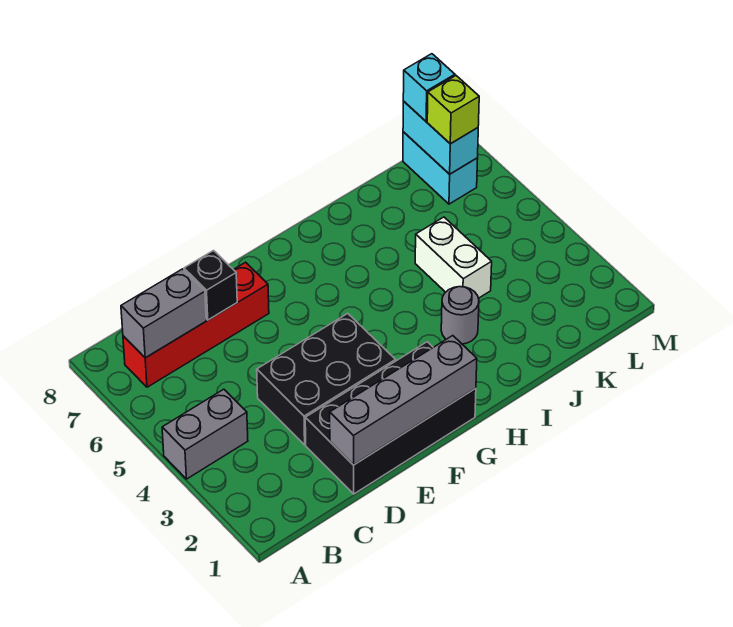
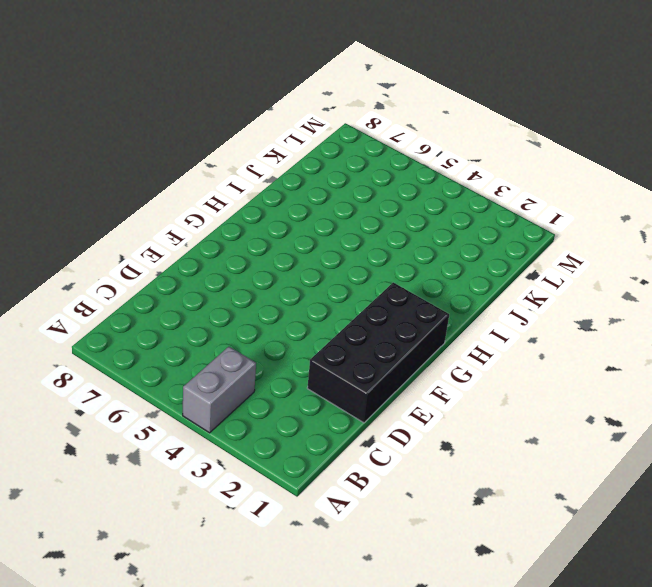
none -> red brick B7:E7 level 1
none -> black brick D3:F4 level 1
none -> grey round brick I3 level 1

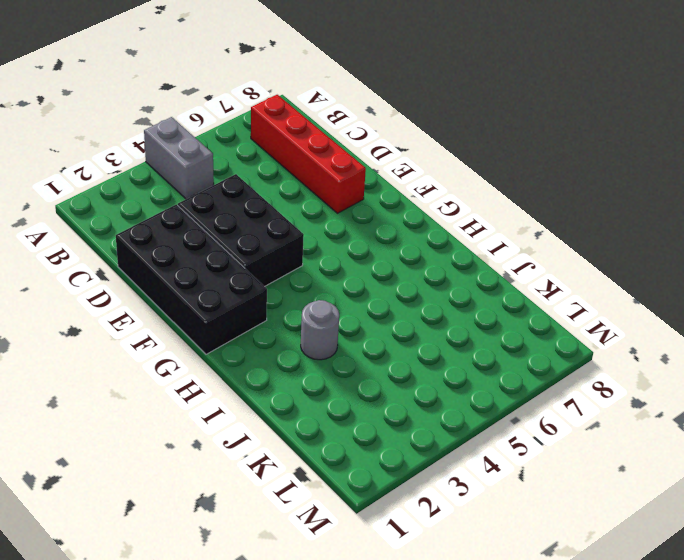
none -> white brick J4:J5 level 1
none -> cyan brick L7:L8 level 1
none -> grey brick B7:C7 level 2

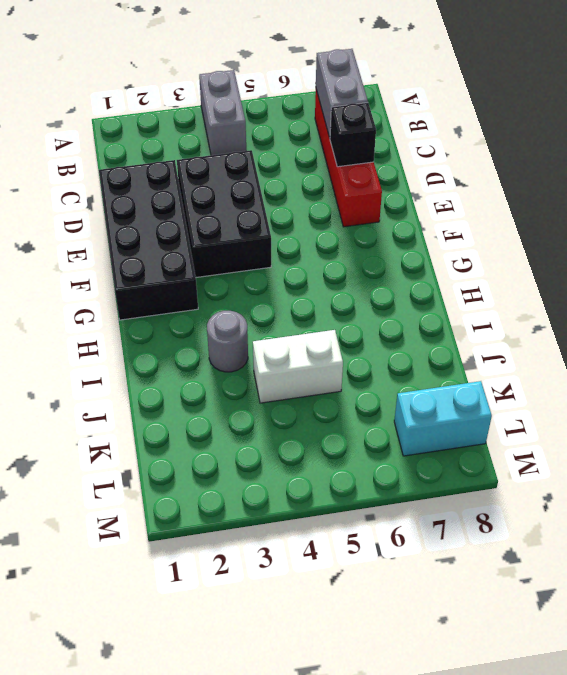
none -> grey brick D1:G1 level 2
none -> cyan brick L7:L8 level 2
none -> lime brick L7 level 3

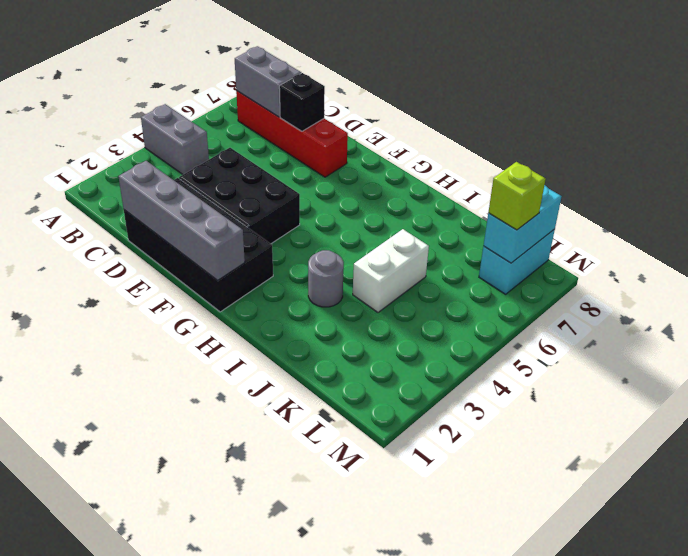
none -> cyan brick L8 level 3

